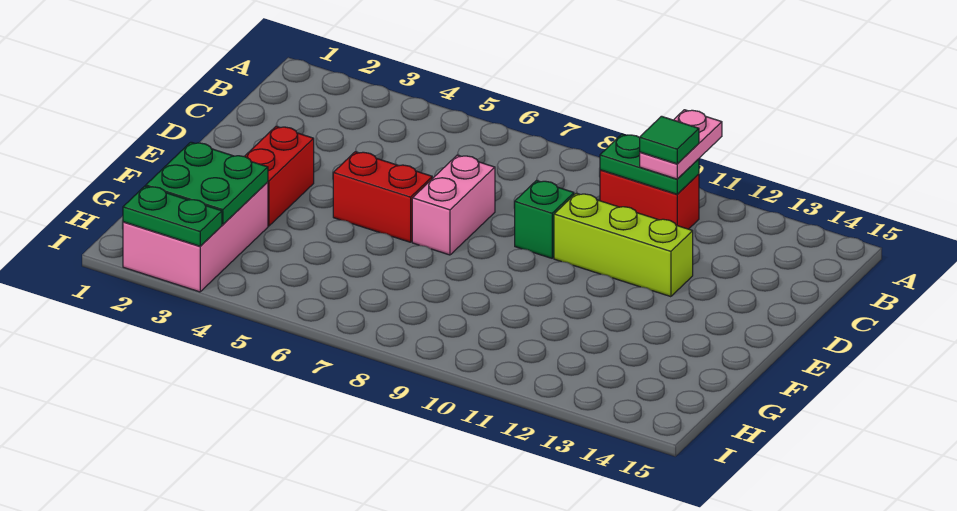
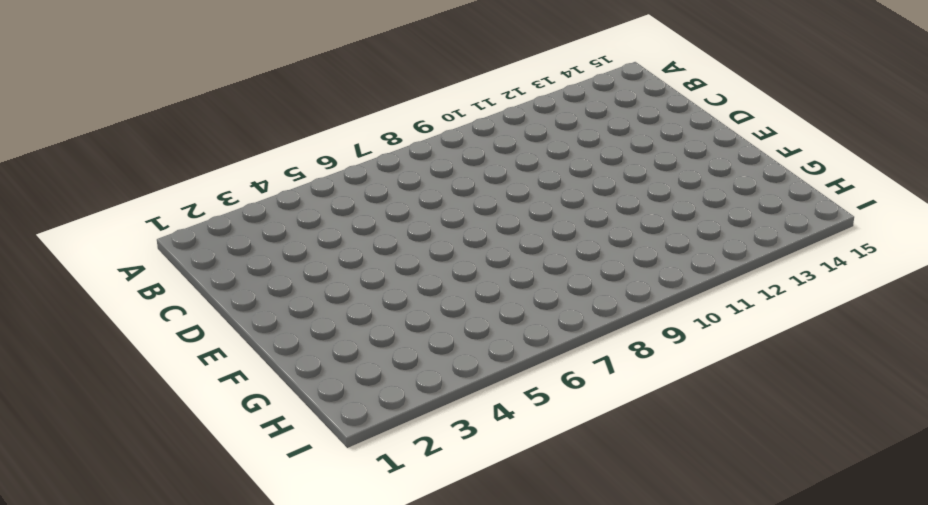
none -> red brick B10:B11 level 1
none -> pink brick D7:E7 level 1
none -> green brick D9 level 1

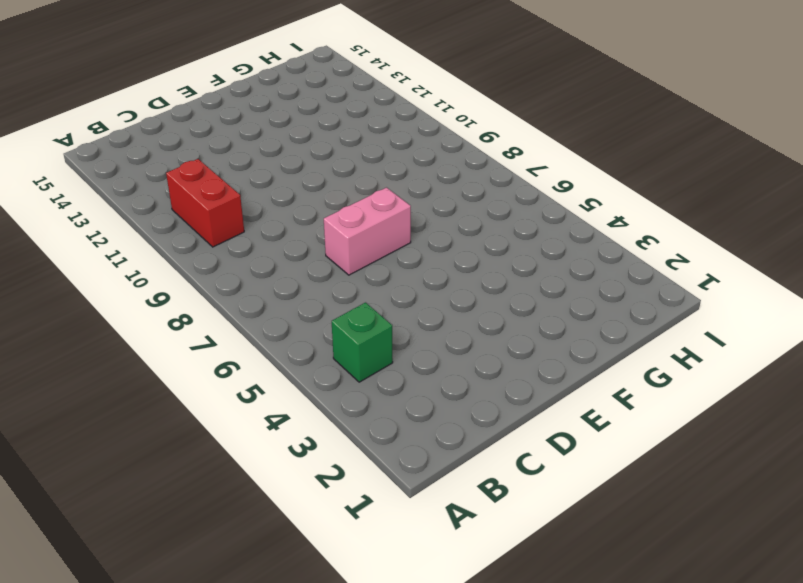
green brick B4 level 1 -> green brick D9 level 1
none -> lime brick D10:D12 level 1
none -> red brick E3:F3 level 1
none -> red brick E5:E6 level 1

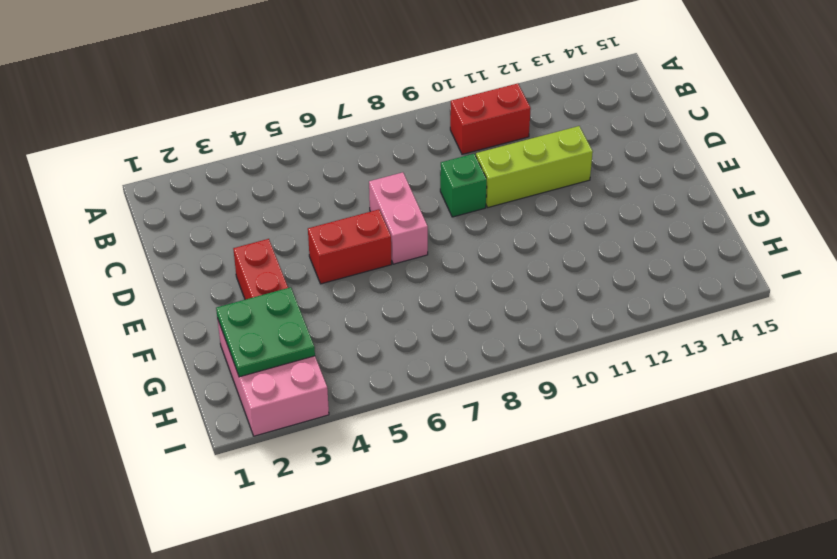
none -> green plate B10:B11 level 2
none -> green plate I2:I3 level 2
none -> pink plate A11:B11 level 3

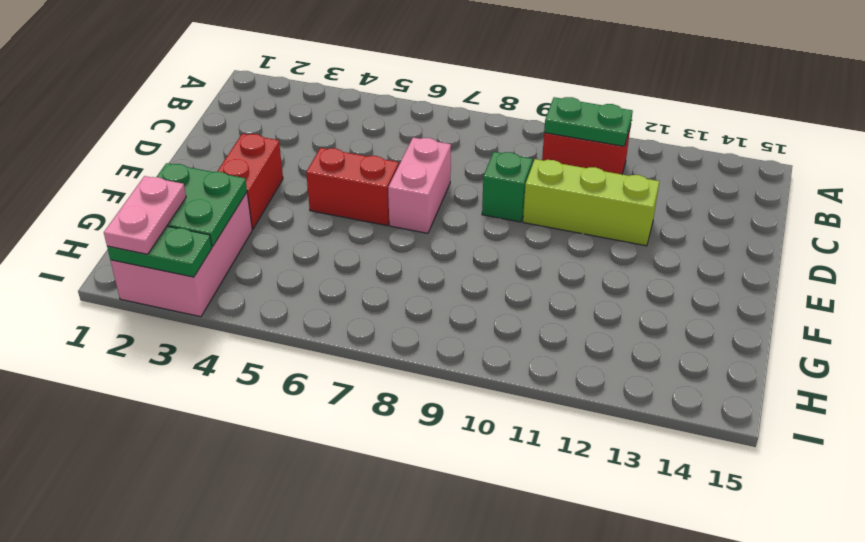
pink plate H2:I2 level 3 -> pink plate A11:B11 level 3
none -> green tile B11 level 4

